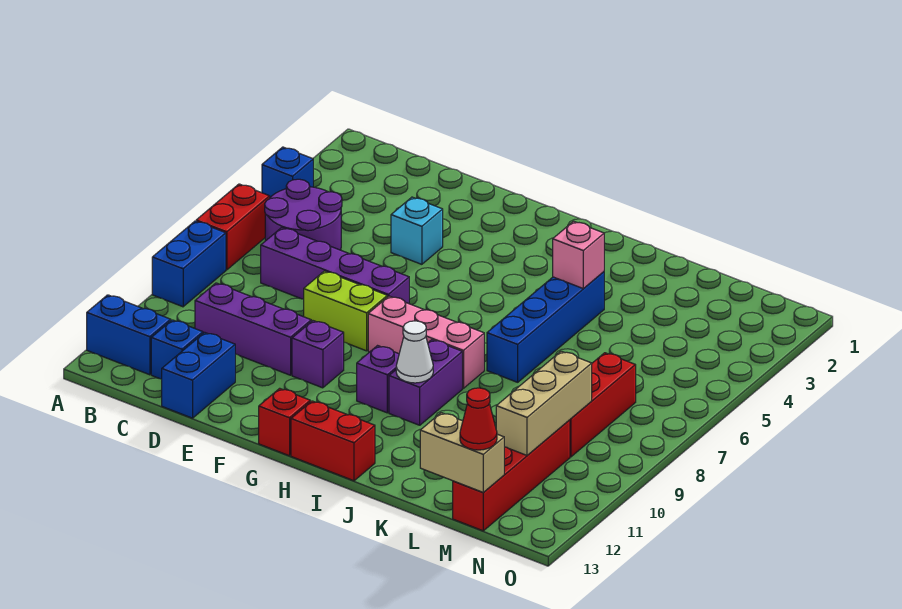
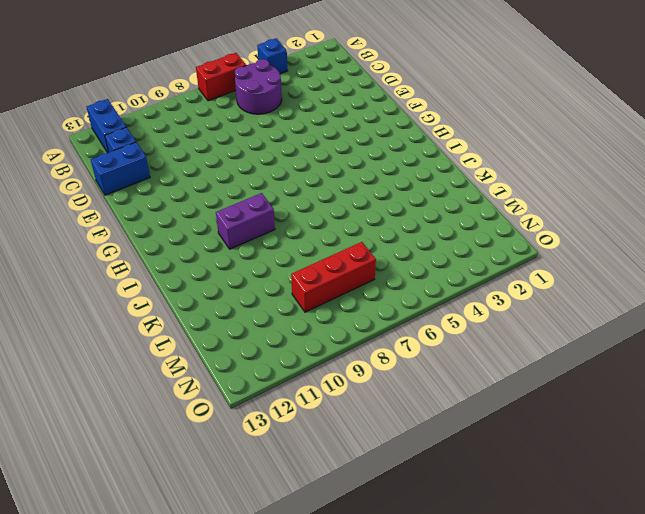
none -> blue brick A8:A9 level 1
none -> purple brick C7:F7 level 1
none -> purple brick C10:E10 level 1

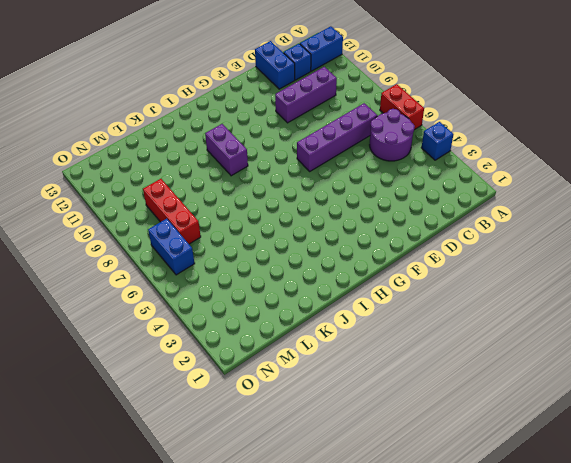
blue brick N6:N7 level 1 -> blue brick A8:A9 level 1
none -> cyan brick E4 level 1
none -> lime brick E8:F8 level 1
none -> purple brick F10 level 1

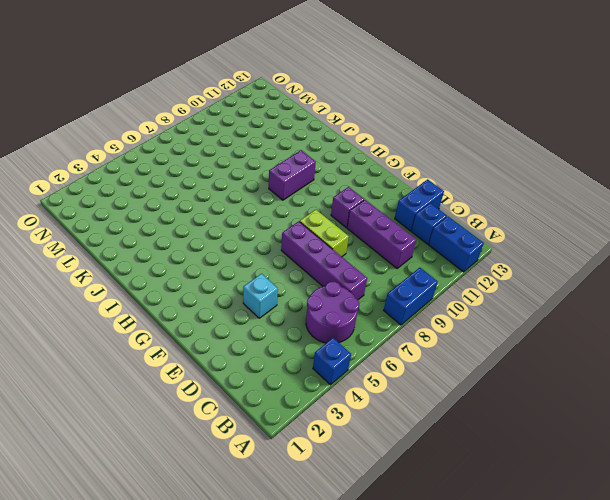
none -> red brick A6:A7 level 1
none -> pink brick G8:I8 level 1
none -> red brick G13 level 1

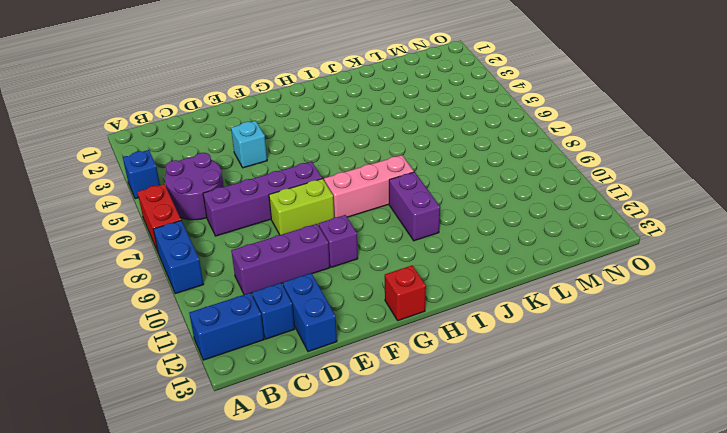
none -> purple brick H10 level 1
none -> red brick H13:I13 level 1
none -> blue brick J4:J7 level 1

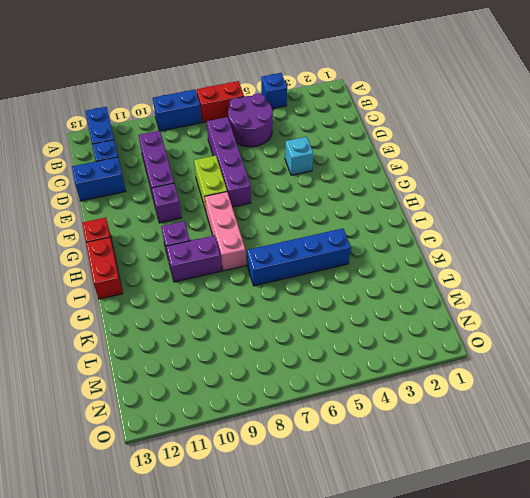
none -> red brick M7:M9 level 1
none -> red brick M10:M13 level 1
none -> white cone I10 level 2

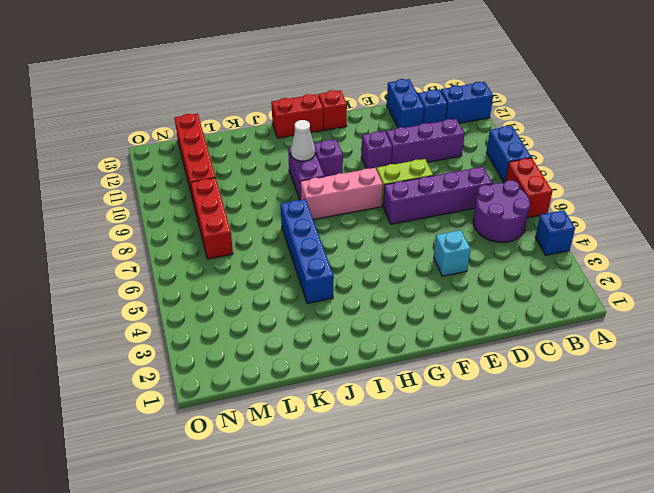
none -> pink brick J4 level 2
none -> tan brick L13:M13 level 2
none -> tan brick M9:M11 level 2

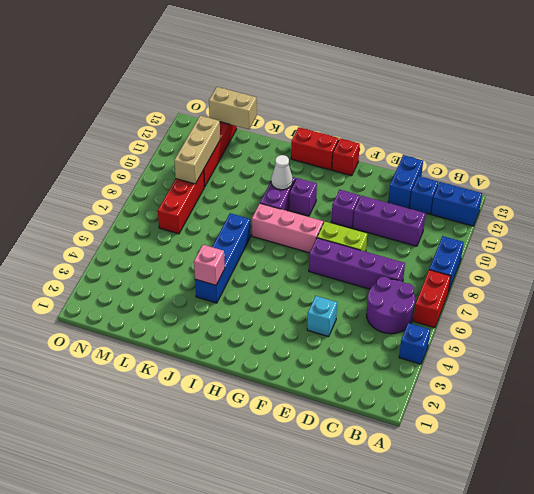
none -> red cone M13 level 3

